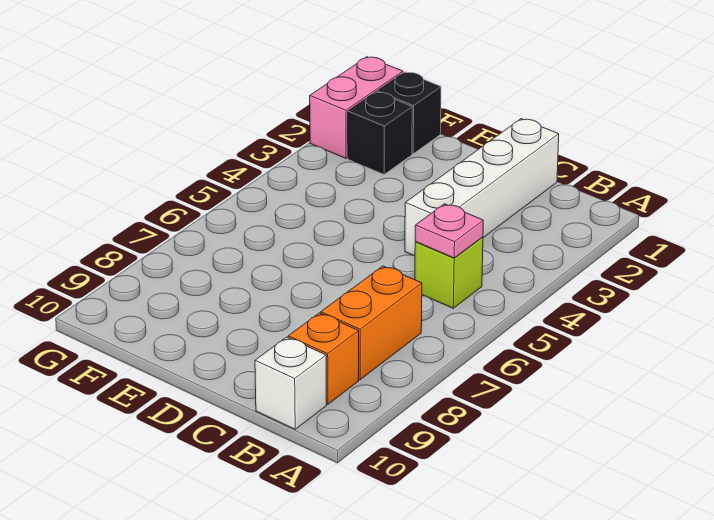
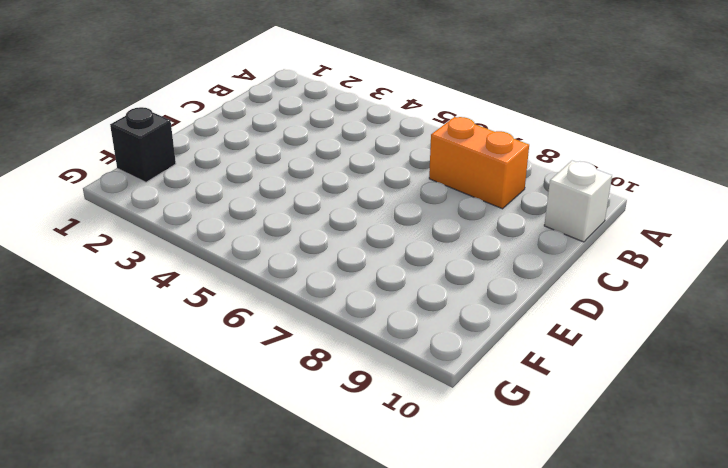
none -> lime brick B5 level 1
none -> orange brick B9 level 1

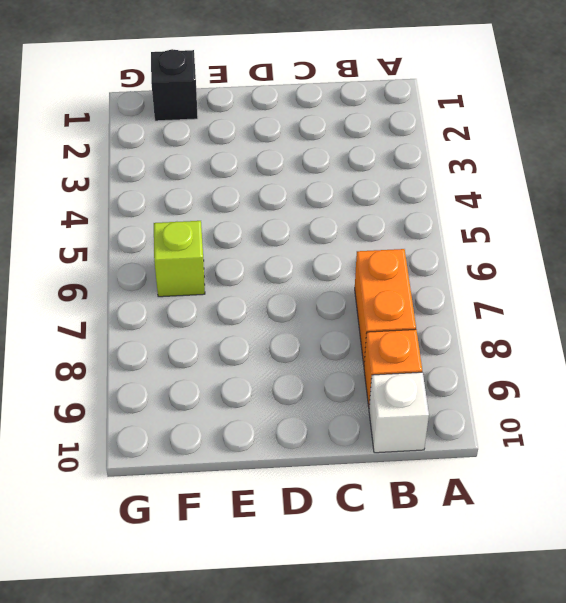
lime brick F6 level 1 -> lime brick B5 level 1
none -> white brick C1:C4 level 1
none -> black brick F2 level 1

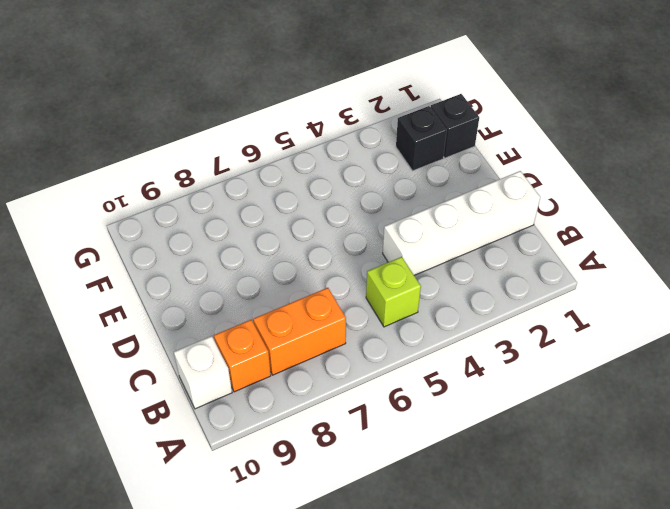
none -> pink brick G1:G2 level 1
none -> pink plate B5 level 2

